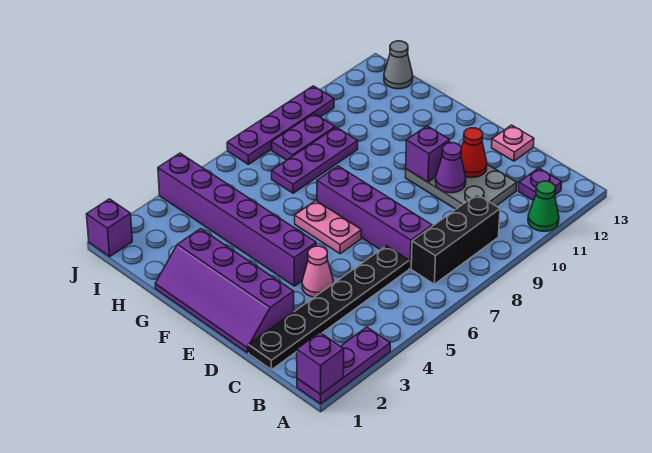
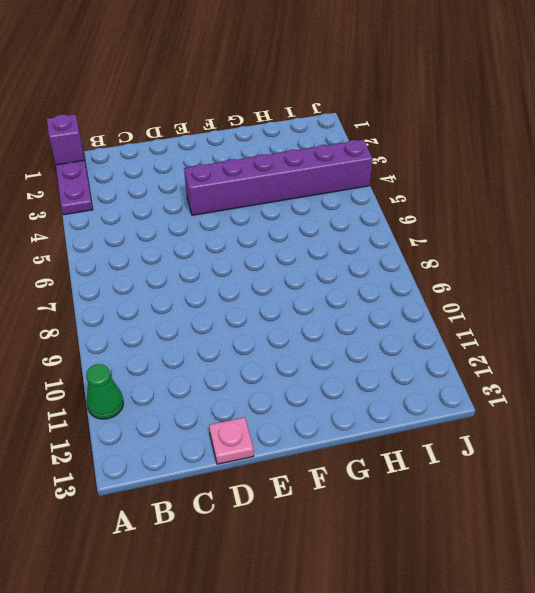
none -> black brick B7:B9 level 1
none -> purple plate B12 level 1
none -> black plate C1:C6 level 1

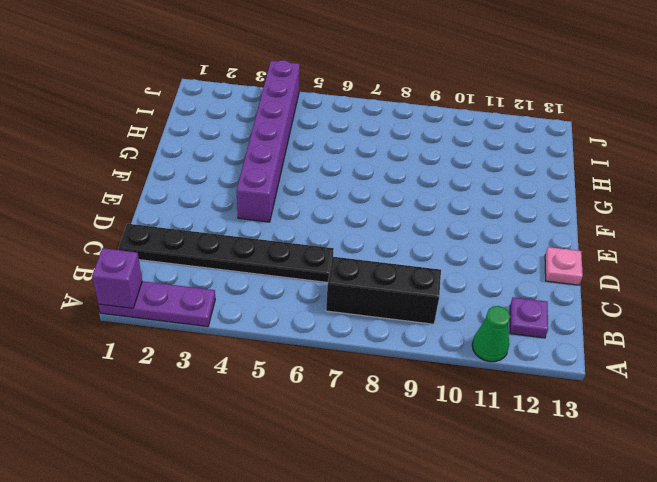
none -> purple brick C7:F7 level 1
none -> grey plate C10:E11 level 1
none -> purple slope D1:G2 level 1 top 2

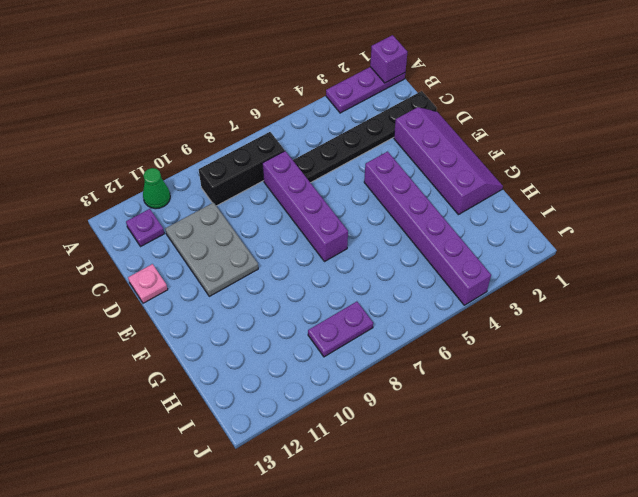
none -> pink cone D4 level 1
none -> pink plate E6:F6 level 1
none -> purple plate H7:H9 level 1

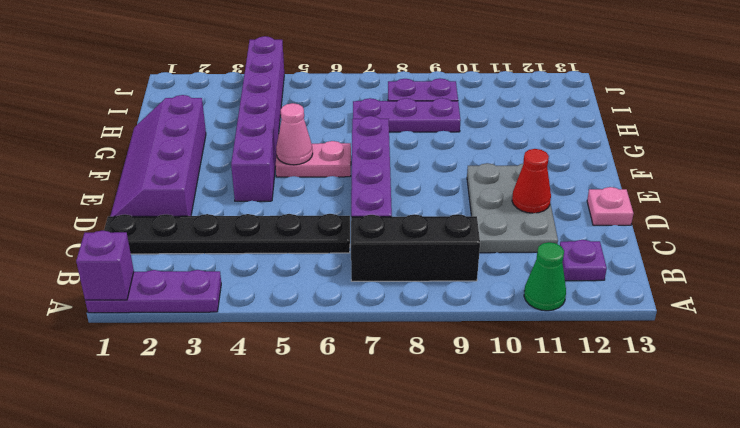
pink plate F5:F6 level 1 -> pink plate E6:F6 level 1
pink cone F5 level 2 -> pink cone D4 level 1
none -> grey cone I13 level 1
none -> purple brick J1 level 1
none -> purple plate J7:J10 level 1

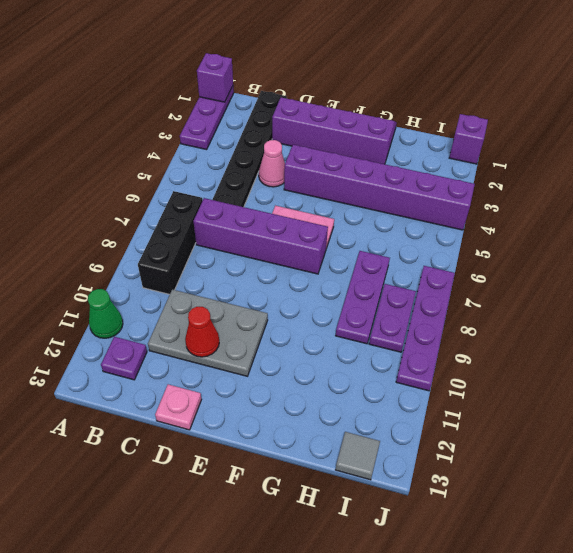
grey tile I13 level 1 -> grey cone I13 level 1
none -> purple cone D10 level 2
none -> purple brick E10 level 2

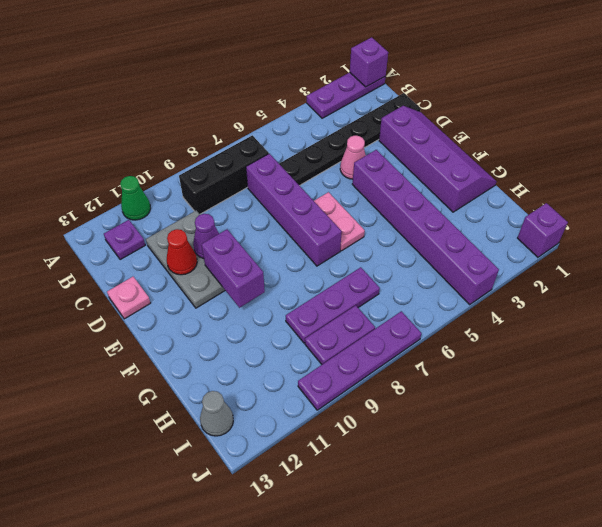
purple brick E10:F10 level 2 -> purple brick E10 level 2

